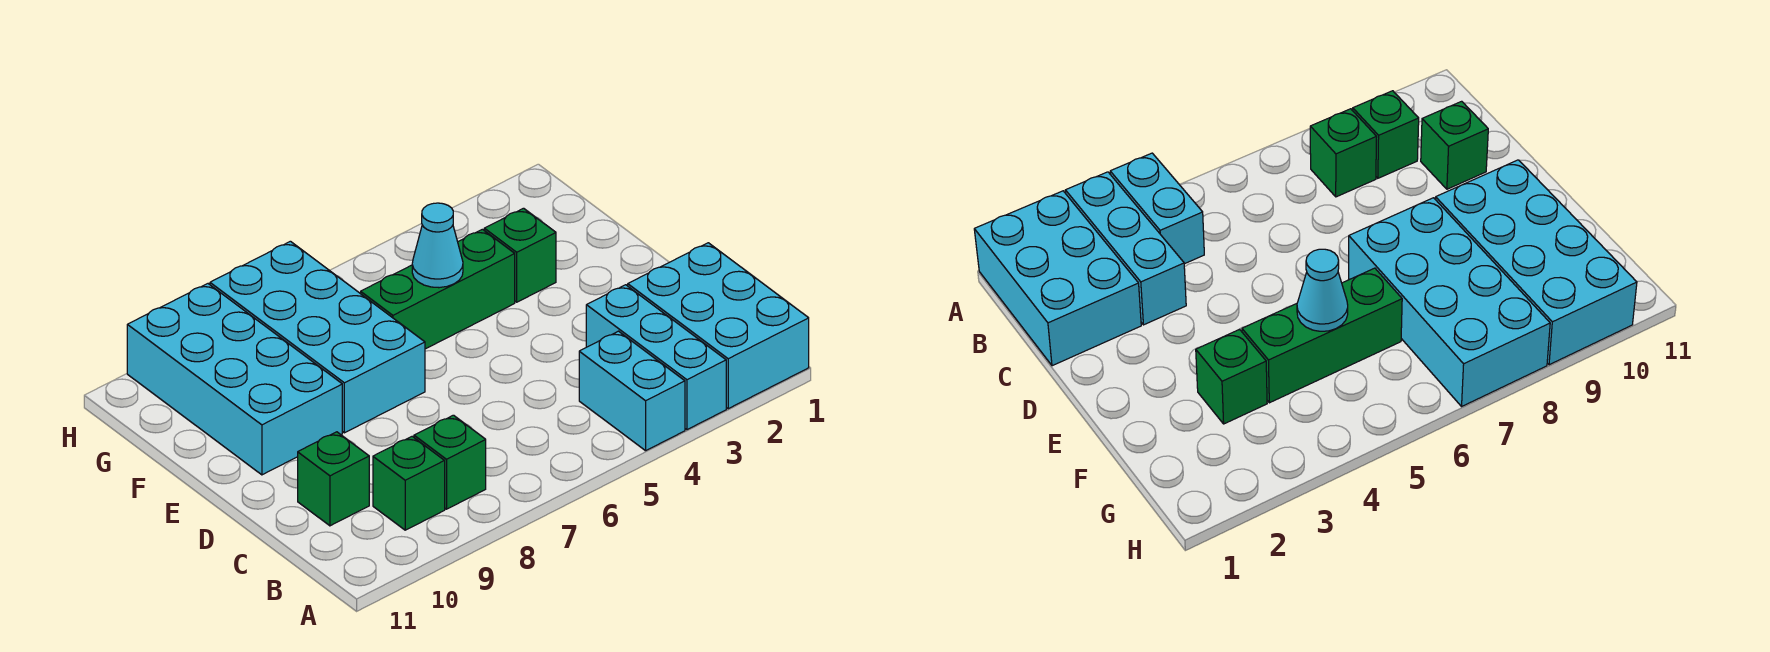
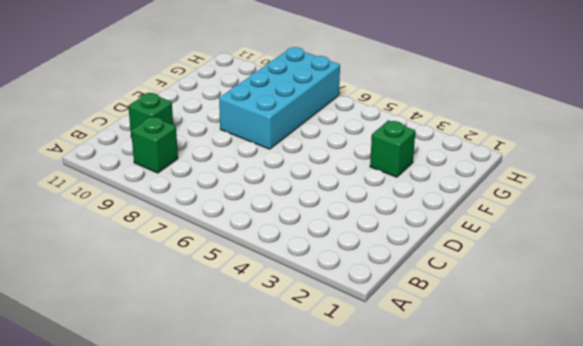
none -> cyan brick A1:C2 level 1
none -> cyan brick A3:C3 level 1

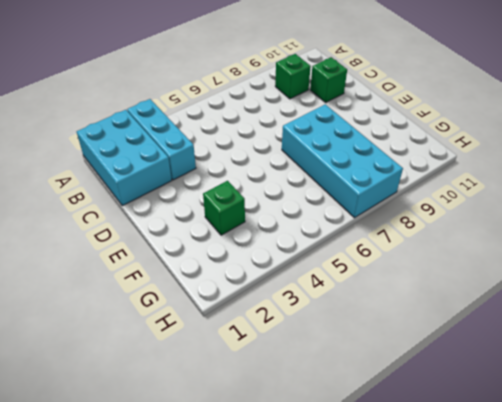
none -> cyan brick A4:B4 level 1
none -> green brick B8 level 1

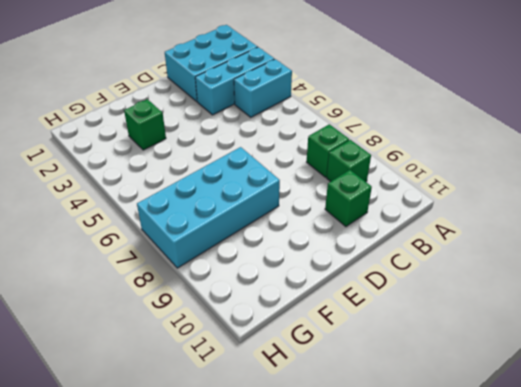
none -> cyan brick E9:H10 level 1
none -> green brick F4:F6 level 1

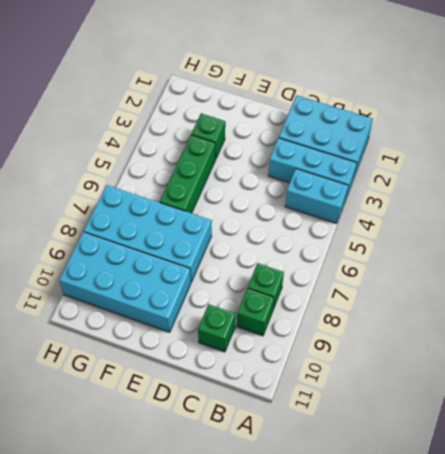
none -> cyan cone F5 level 2

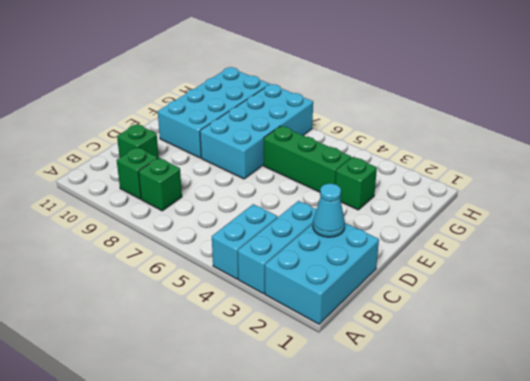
cyan cone C2 level 2 -> cyan cone F5 level 2

